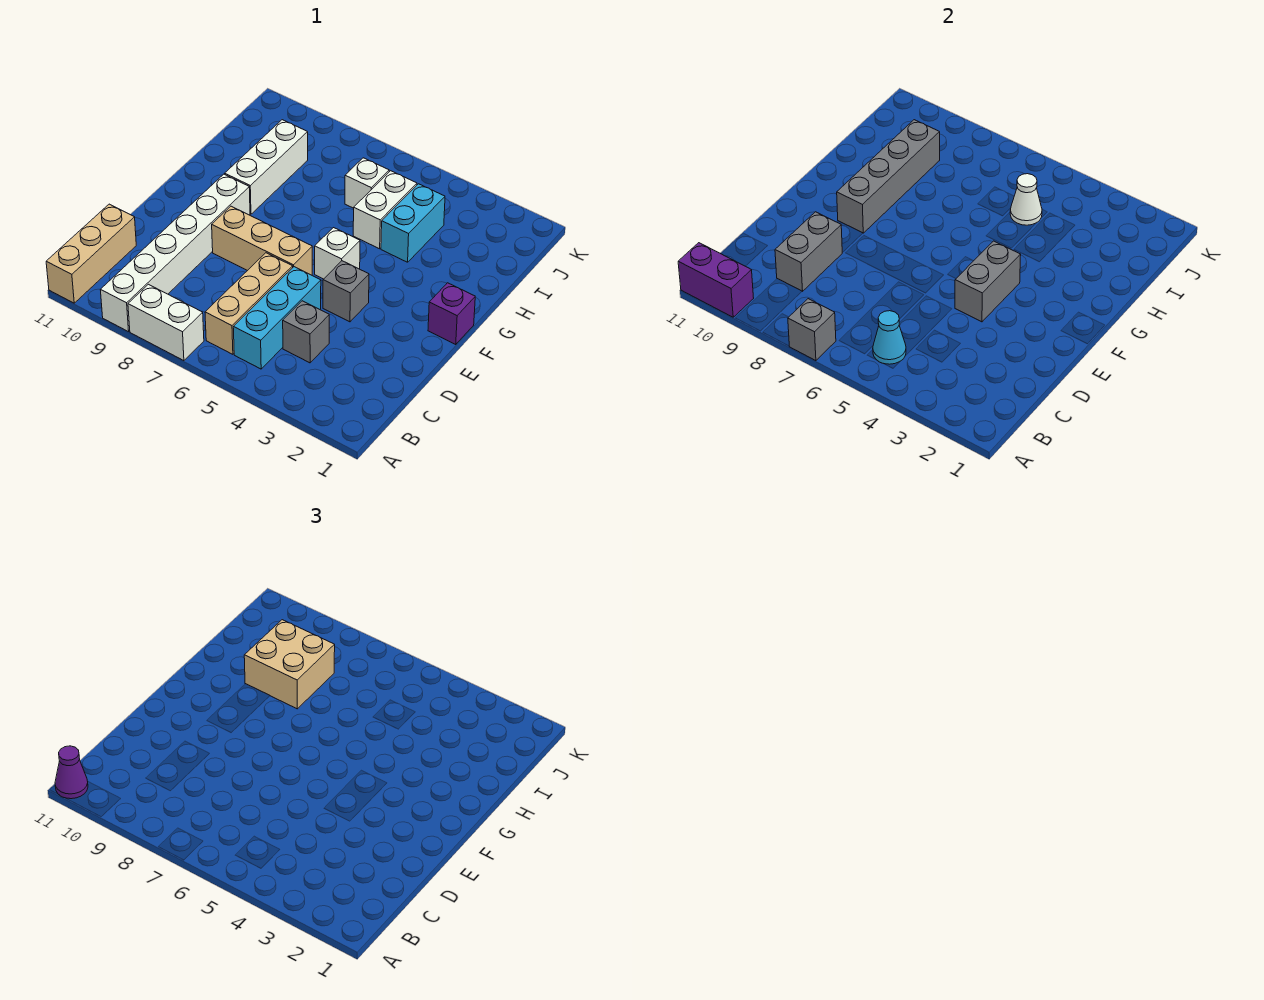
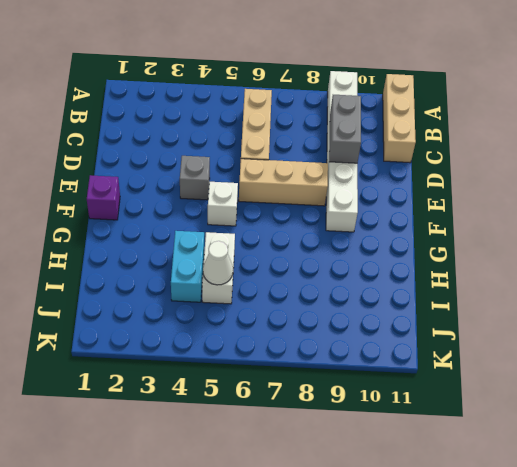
none -> white brick A7:A8 level 1
none -> cyan brick B5:D5 level 1
none -> grey brick C4 level 1

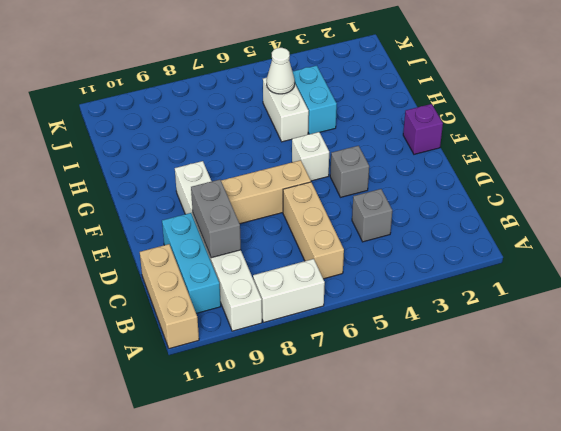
cyan brick B10:D10 level 1 -> cyan brick B5:D5 level 1
none -> white brick G9:I9 level 1
none -> white brick I6 level 1
none -> grey brick A7 level 2

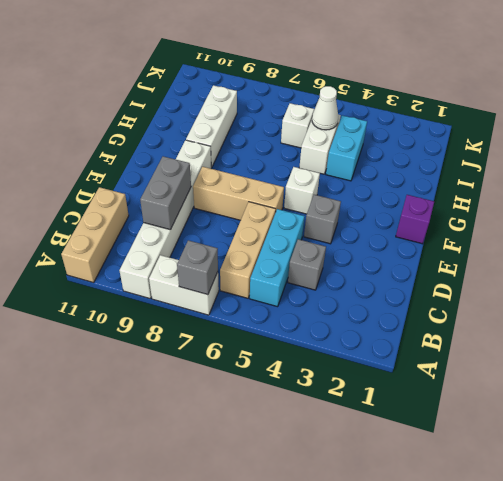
none -> purple brick A10:A11 level 2
none -> cyan cone B5 level 2
none -> grey brick E4:F4 level 2

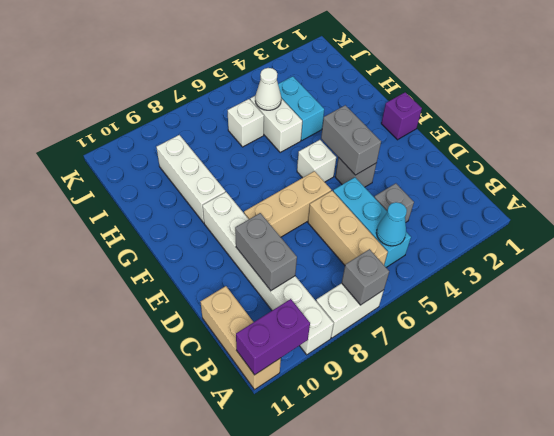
none -> grey brick F9:I9 level 2
none -> purple cone A11 level 3
none -> tan brick H8:I9 level 3

